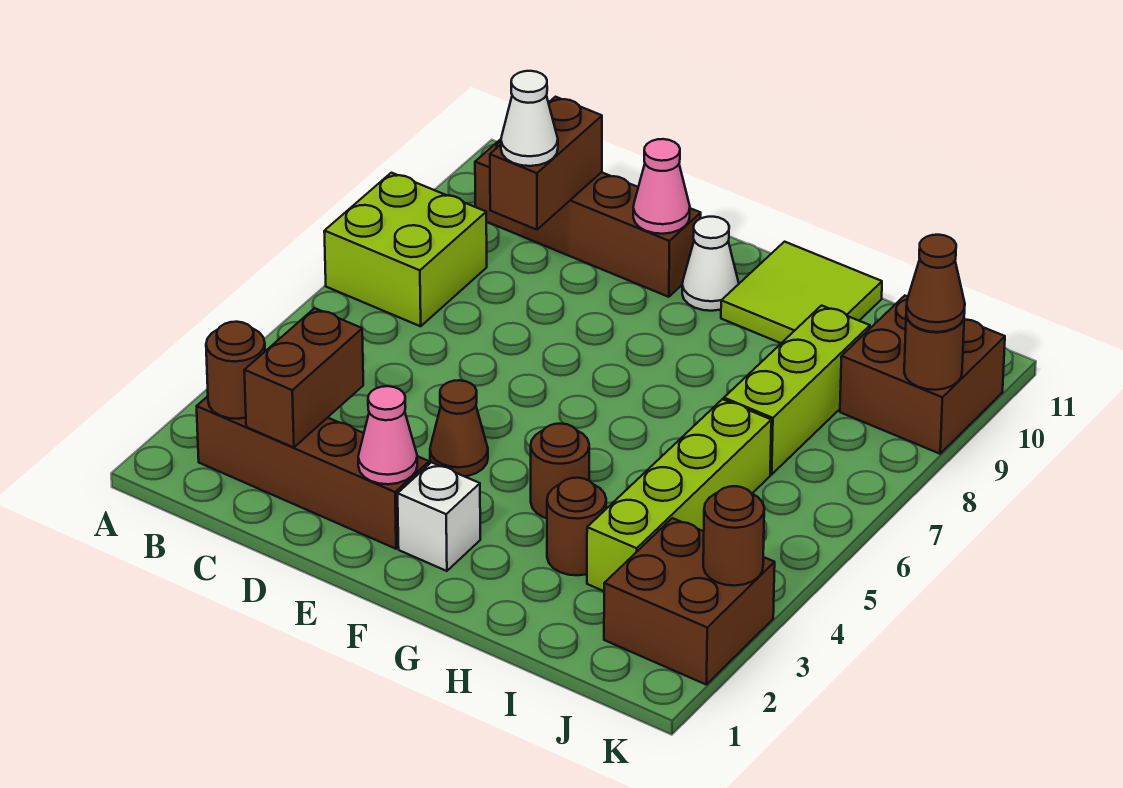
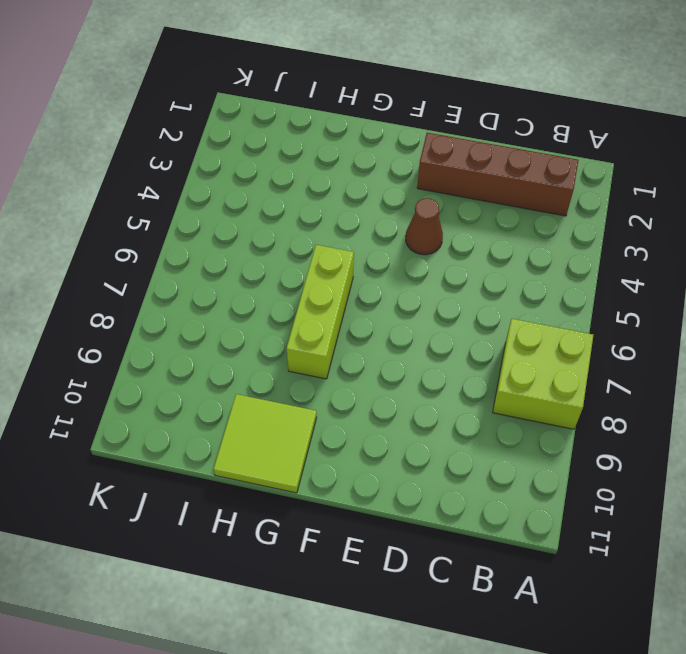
lime brick G6:G8 level 1 -> lime brick I7:I9 level 1
none -> brown brick B10:E10 level 1
none -> white brick F2 level 1
none -> white cone F10 level 1

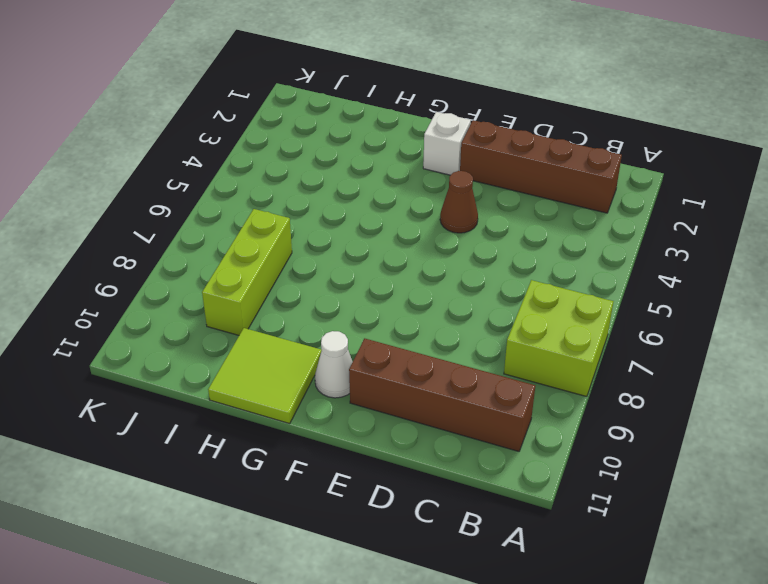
none -> brown round brick G4 level 1
none -> brown round brick H3 level 1
none -> lime brick I3:I6 level 1

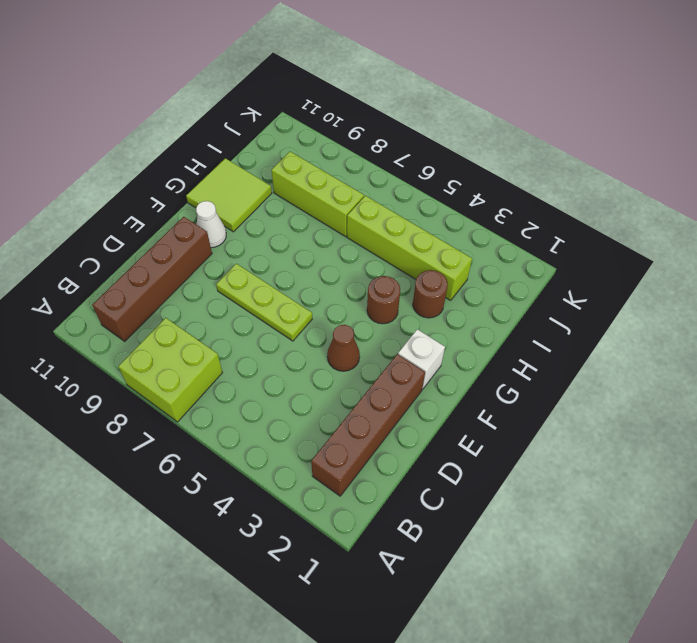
lime plate E6:E8 level 1 -> none
none -> brown brick J2:K3 level 1
none -> brown brick J9:K10 level 1
none -> brown round brick B2 level 2

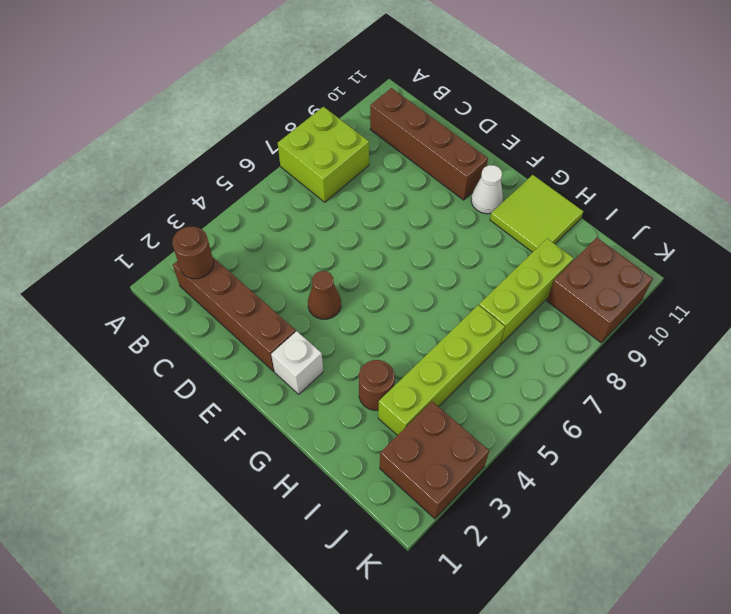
none -> brown round brick G4 level 1
none -> brown brick C2:C3 level 2
none -> brown brick C9:C10 level 2

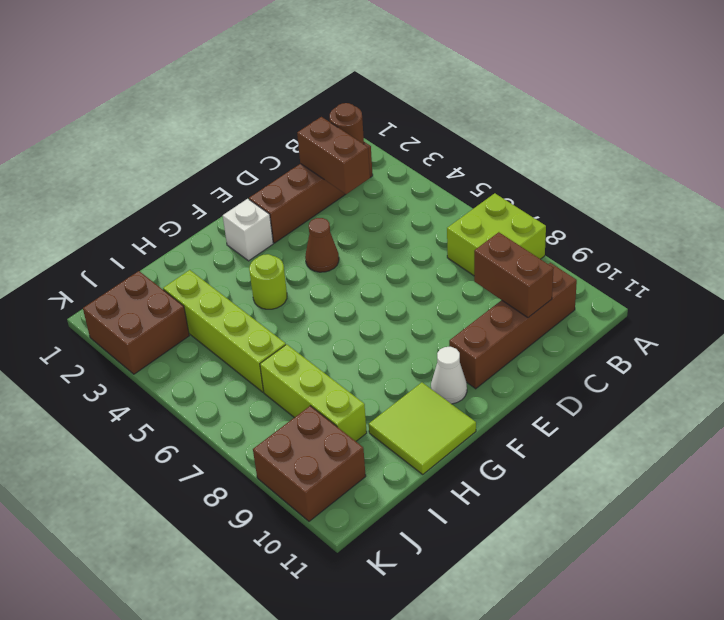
lime round brick G4 level 1 -> brown round brick G4 level 1
none -> brown round brick H3 level 1
none -> pink cone E2 level 2
none -> pink cone E10 level 2

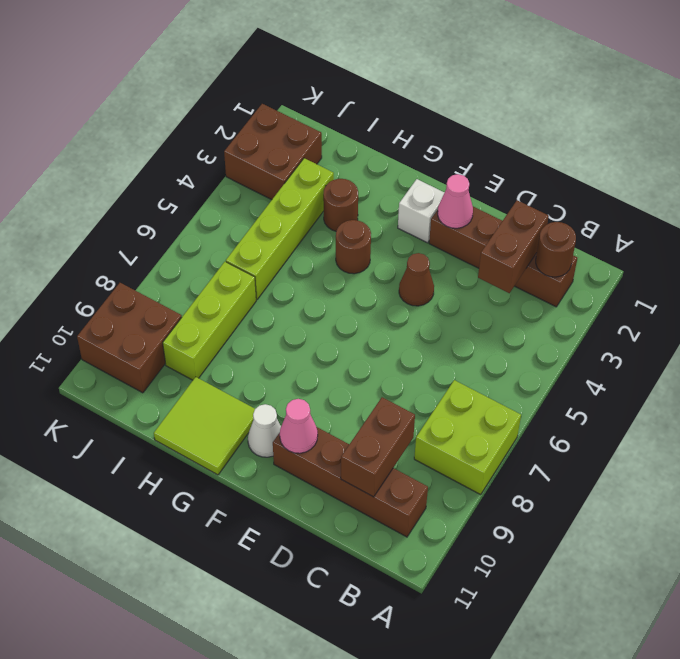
none -> brown round brick K3 level 2
none -> brown round brick K9 level 2
none -> white cone C9 level 3

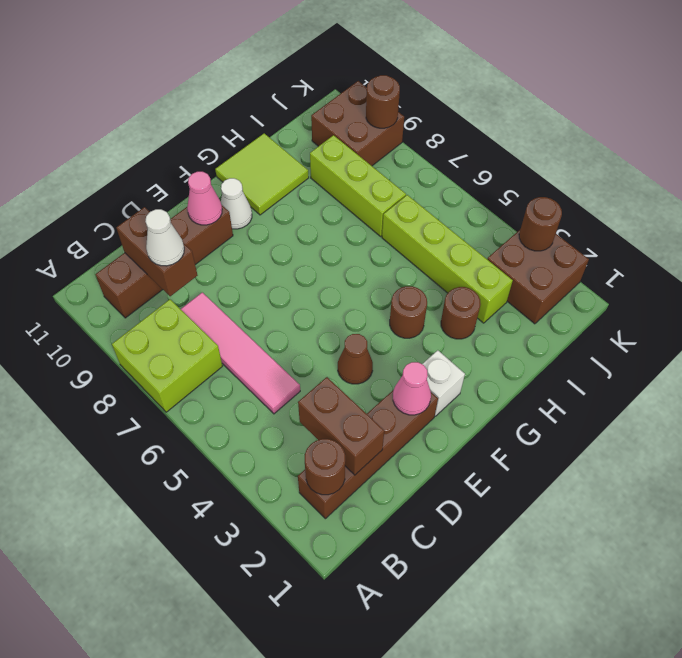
pink tile C5:C8 level 1 -> none
none -> brown cone K9 level 3

